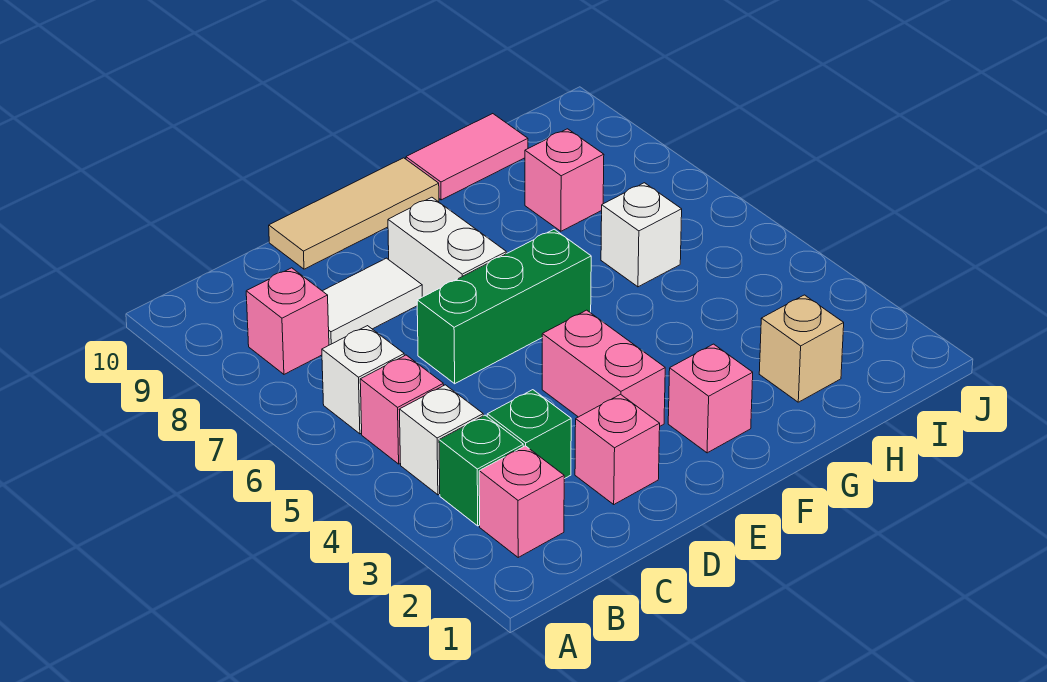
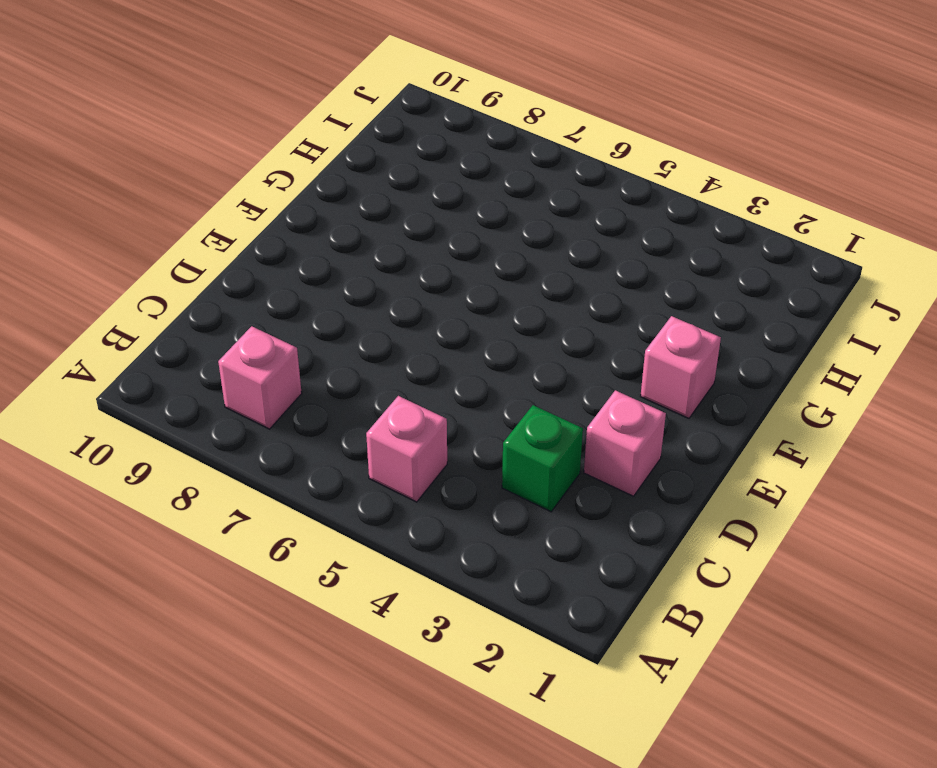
none -> pink brick B2 level 1
none -> green brick B3 level 1
none -> white brick B4 level 1

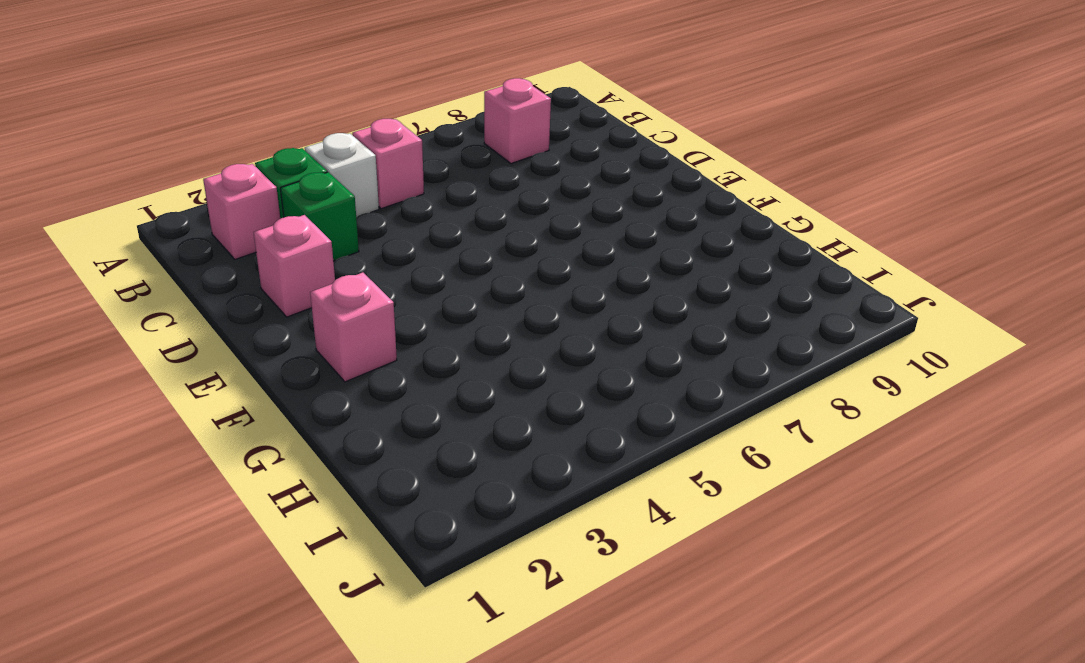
none -> white brick B6 level 1
none -> white tile C8:D8 level 1
none -> green brick D6:F6 level 1

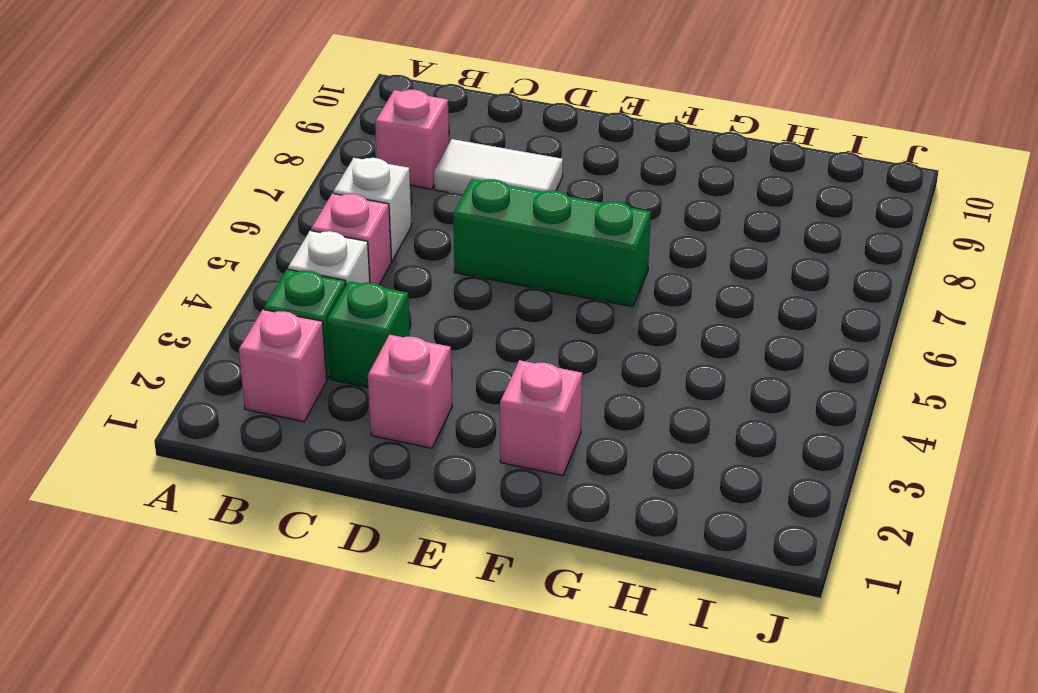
none -> tan tile D10:F10 level 1
none -> pink brick E3:E4 level 1
none -> white brick E7:E8 level 1

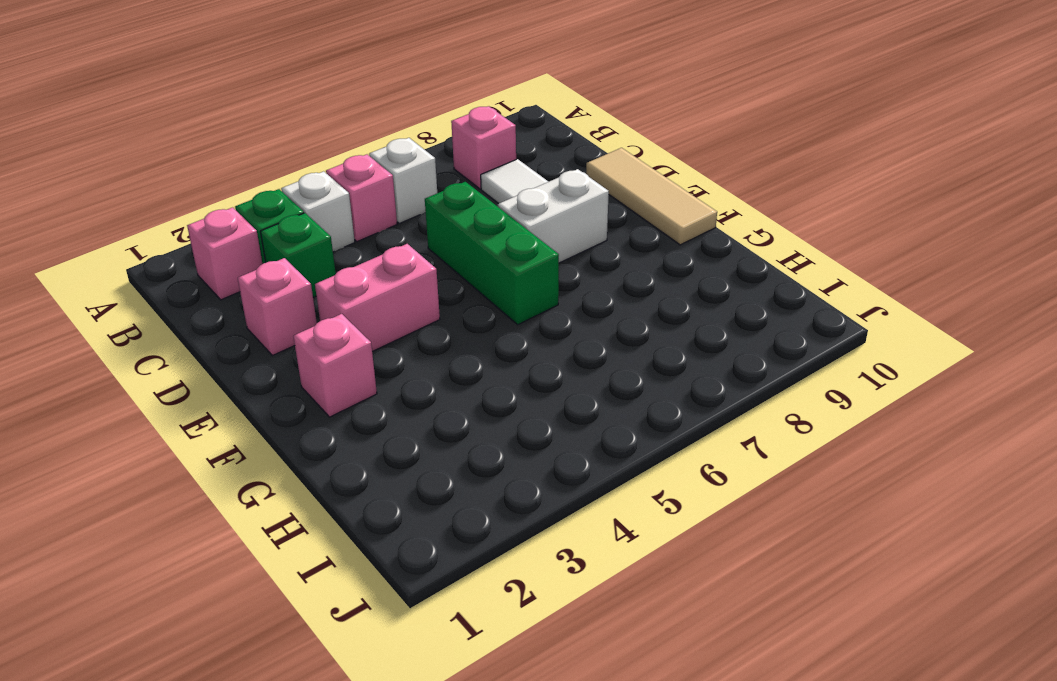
none -> pink tile G10:H10 level 1
none -> tan brick H2 level 1
none -> white brick H6 level 1

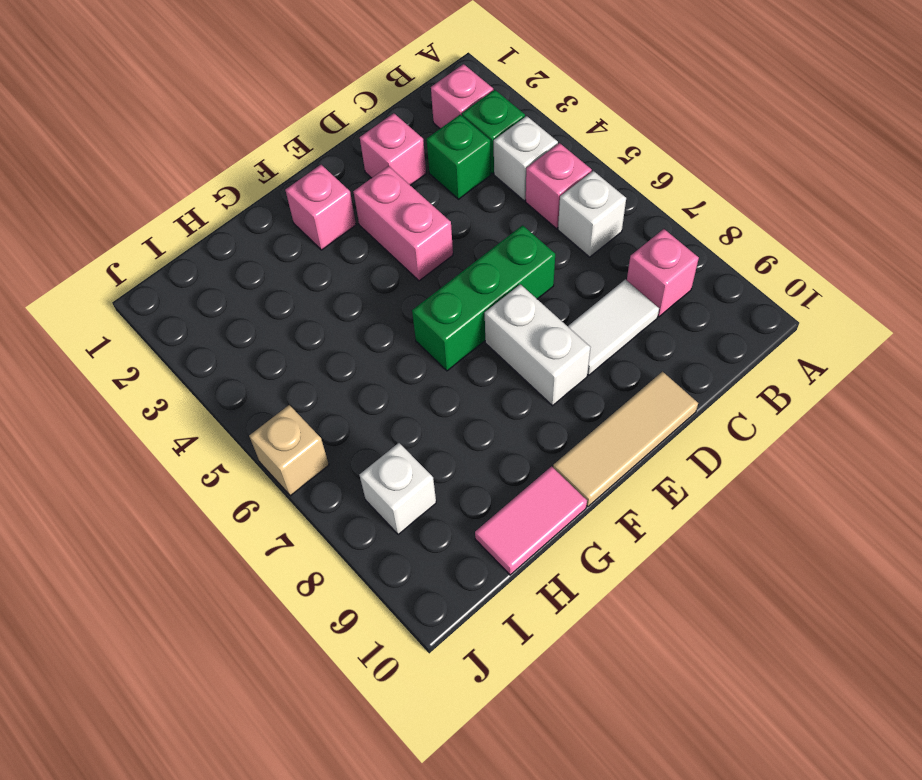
white brick I8 level 1 -> white brick H6 level 1
tan brick J6 level 1 -> tan brick H2 level 1
none -> pink brick H8 level 1

